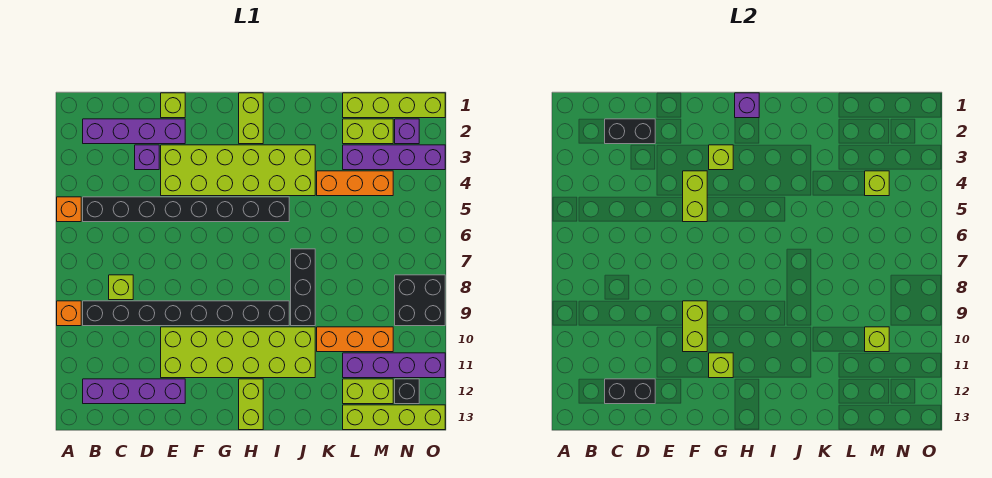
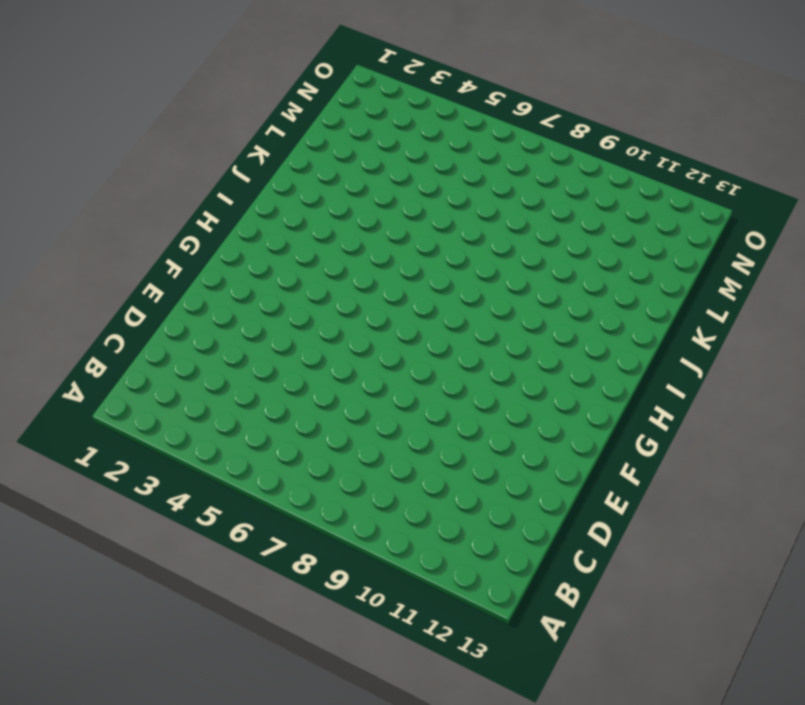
none -> orange brick A5 level 1
none -> orange brick A9 level 1
none -> purple brick B2:E2 level 1
none -> black brick B5:I5 level 1

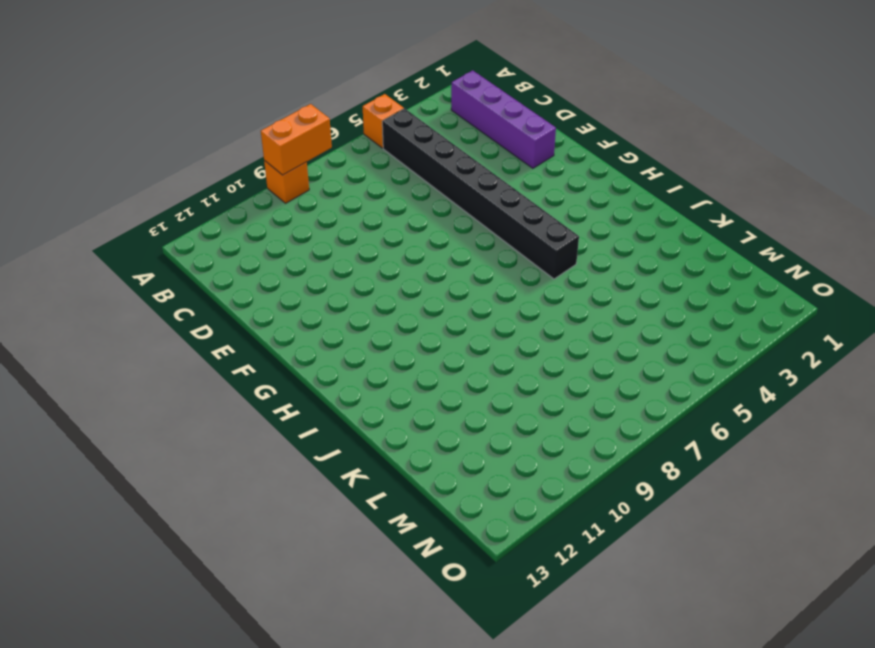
orange brick A8:A9 level 2 -> none
none -> black brick B9:I9 level 1
none -> purple brick B12:E12 level 1
none -> lime brick C8 level 1
none -> purple brick D3 level 1

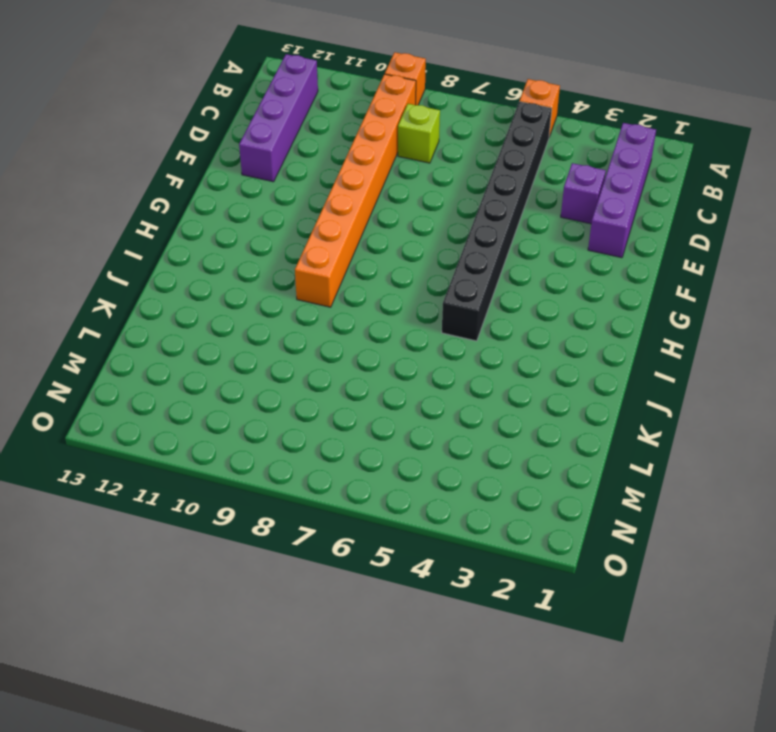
orange brick B9:I9 level 1 -> black brick B9:I9 level 1
none -> lime brick E1 level 1
none -> lime brick E3:J4 level 1
none -> lime brick E10:J11 level 1
none -> lime brick H1:H2 level 1

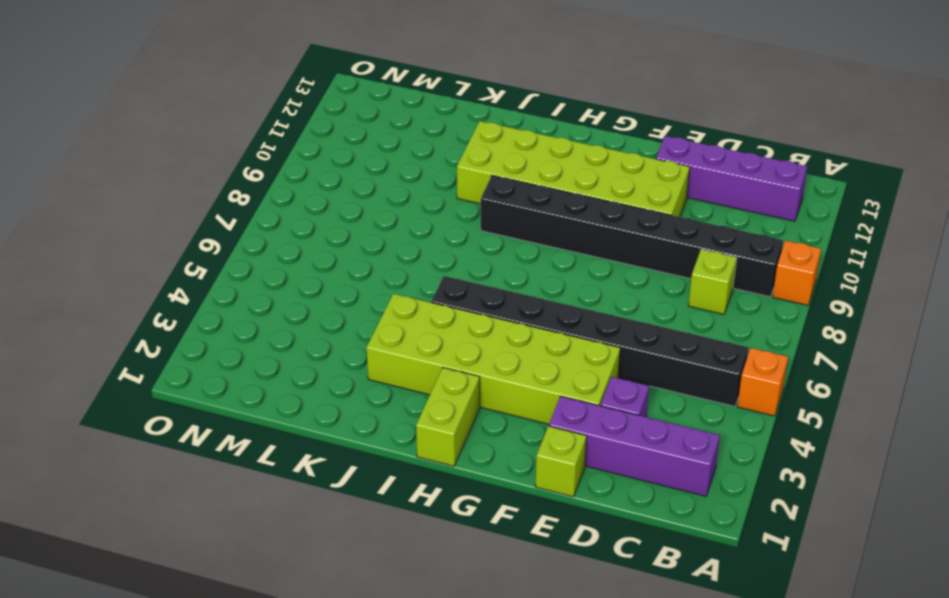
none -> lime brick H12:H13 level 1
none -> black brick J7:J9 level 1
none -> orange brick K4:M4 level 1
none -> orange brick K10:M10 level 1

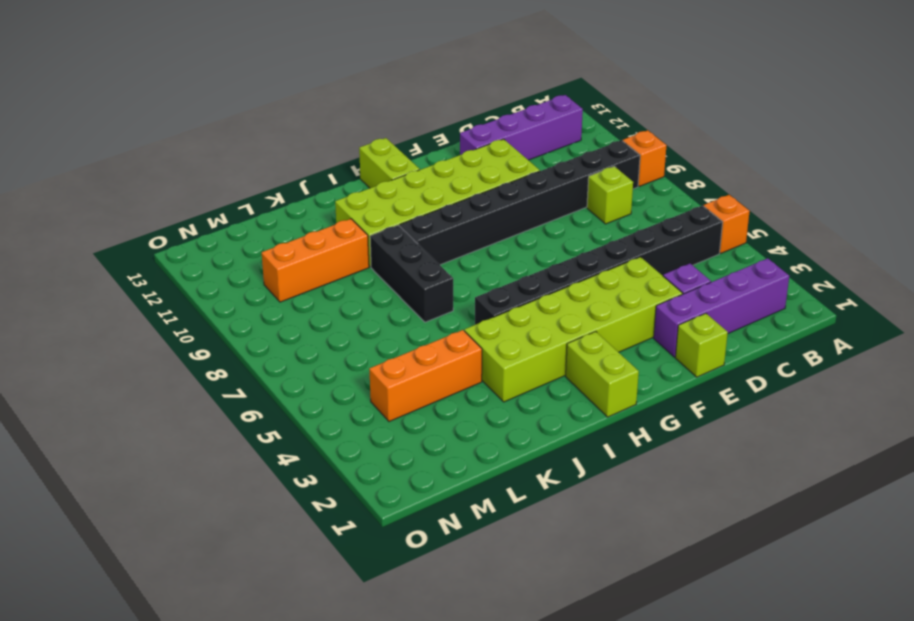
none -> lime brick L1:O1 level 1
none -> lime brick L2:M2 level 1
none -> purple brick L3:O3 level 1
none -> purple brick L11:O11 level 1

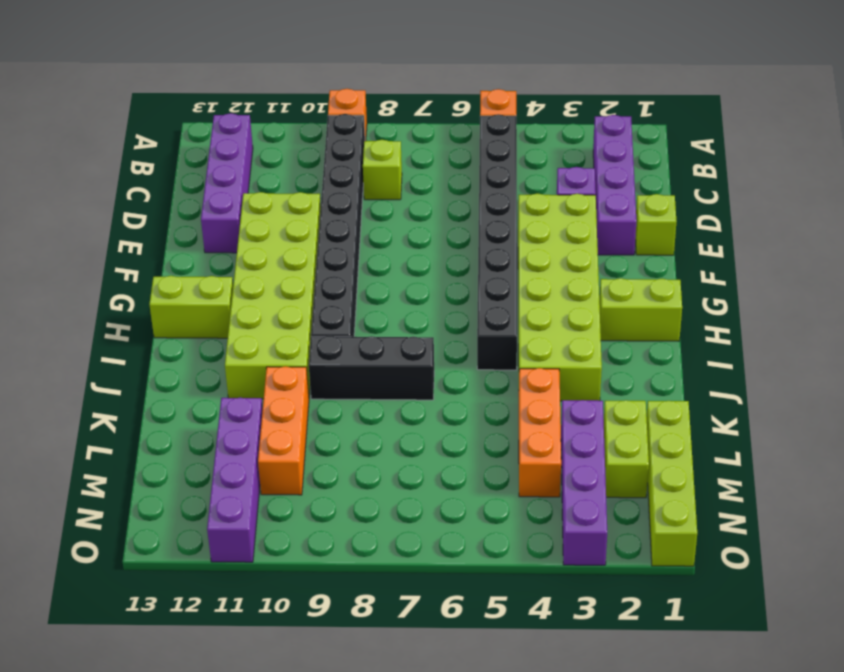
none -> lime brick L12:M12 level 1
none -> lime brick L13:O13 level 1
none -> purple brick N2 level 1
none -> black brick N8:O9 level 1

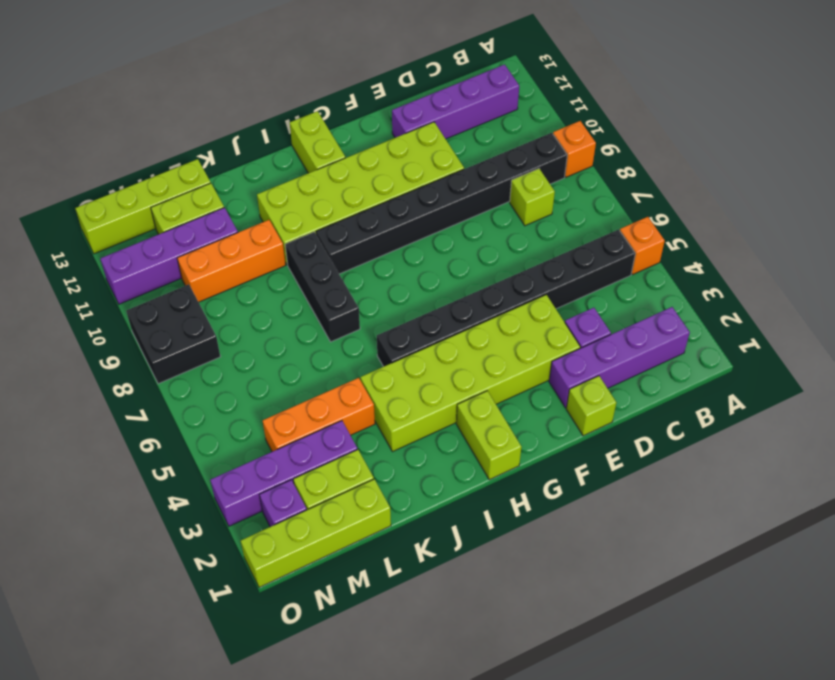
none -> black brick N12 level 1
none -> black brick C2:D2 level 2
none -> black brick C12:D12 level 2
none -> lime brick F4:F5 level 2

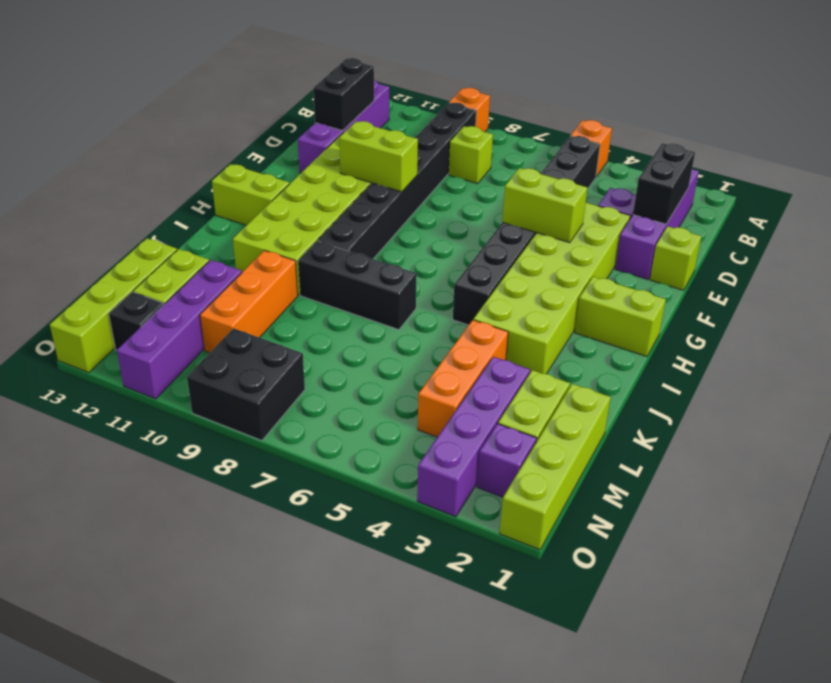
none -> lime brick G3 level 2
none -> lime brick G11 level 2
none -> purple brick H1 level 2
none -> lime brick M4 level 2

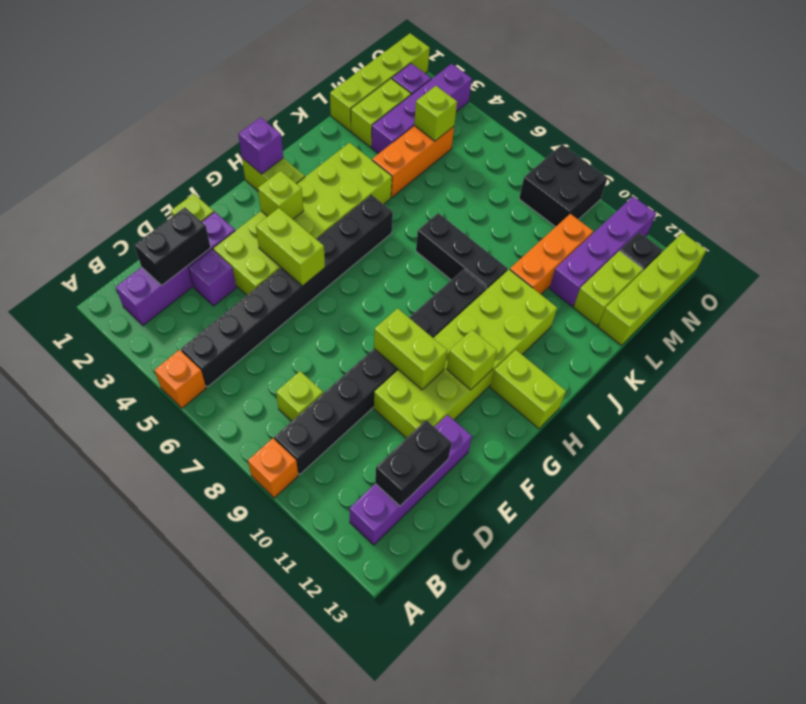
none -> lime brick M10 level 2

